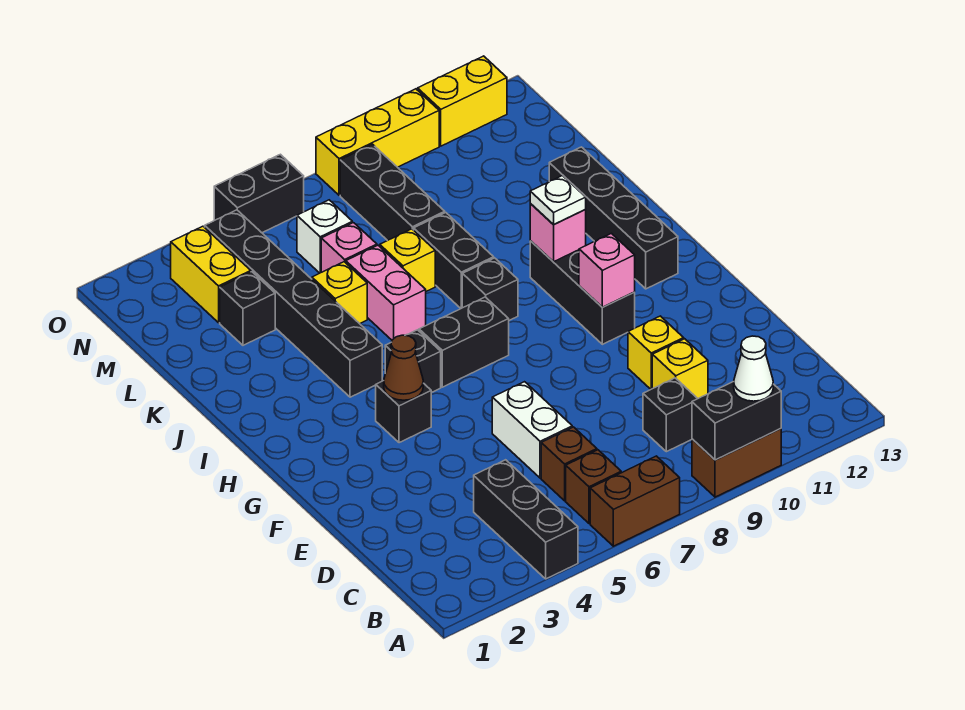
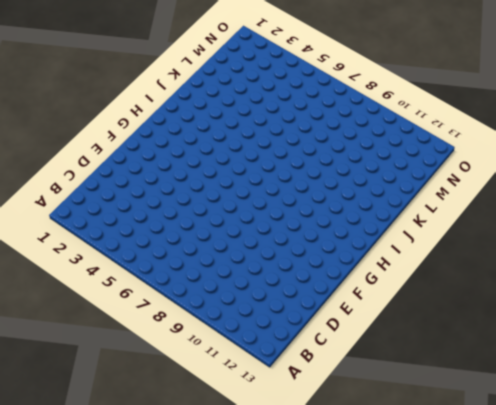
none -> black brick A4:C4 level 1
none -> brown brick A6:A7 level 1
none -> brown brick A9:A10 level 1
none -> brown brick B6 level 1

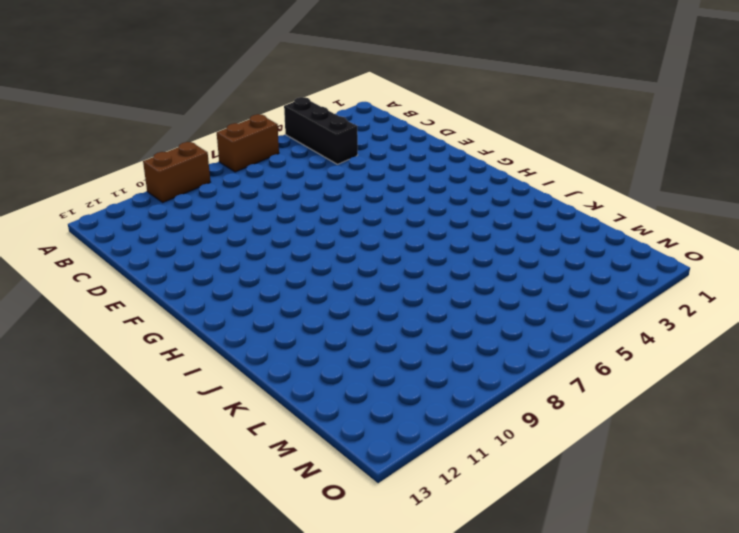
none -> brown brick B6 level 1
none -> brown brick C6 level 1
none -> black brick C9 level 1
none -> white brick D6:E6 level 1

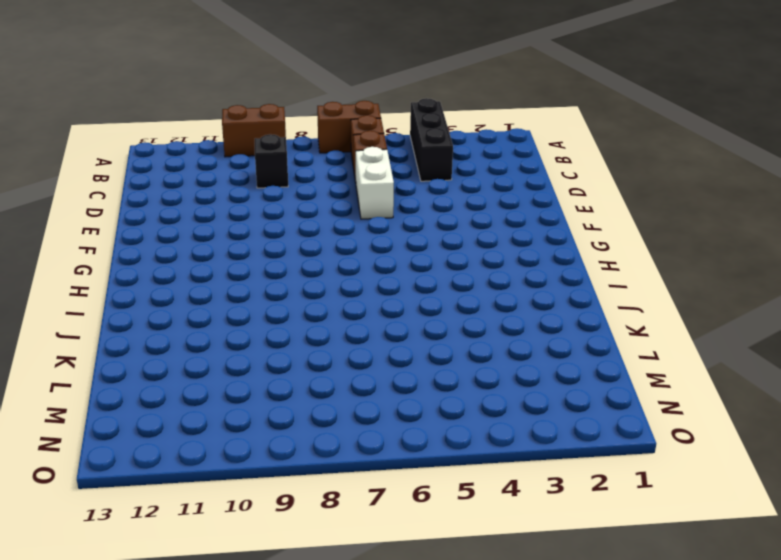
none -> yellow brick D10 level 1
none -> yellow brick E10 level 1
none -> black brick G4 level 1
none -> black brick G10:I10 level 1

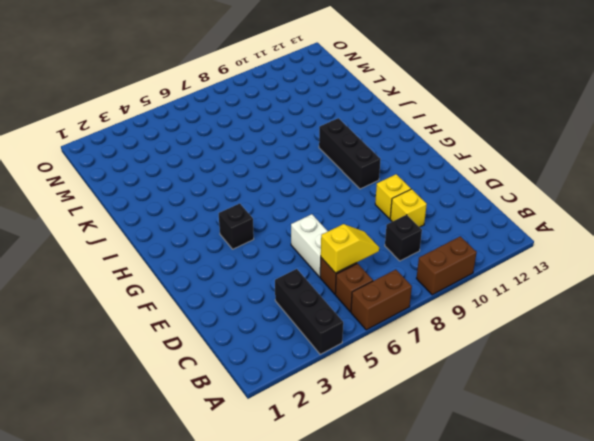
yellow slope C6:C7 level 2 top 6 -> none
none -> black brick H5 level 1
none -> black brick H6:H7 level 1
none -> black brick H12:K12 level 1
none -> black brick I4:N4 level 1

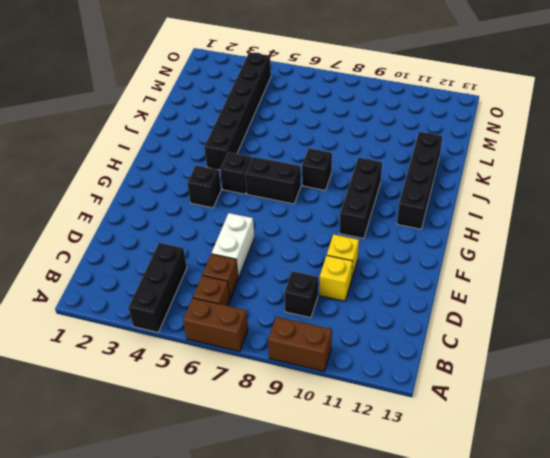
none -> pink brick J6:K6 level 1
none -> black brick J8:K8 level 1
none -> yellow brick K5 level 1
none -> yellow brick K7 level 1

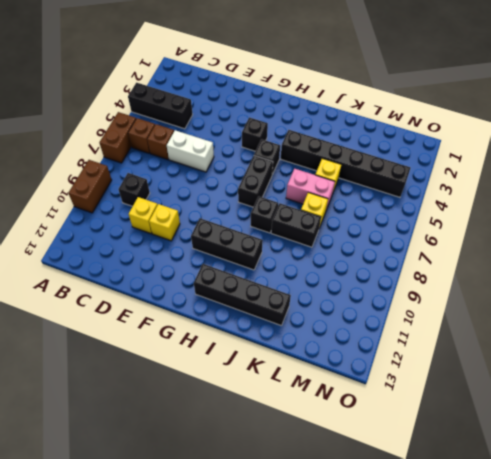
none -> black brick L3 level 1
none -> pink brick L6 level 1
none -> black brick L8:N8 level 1
none -> yellow brick M3:N3 level 1

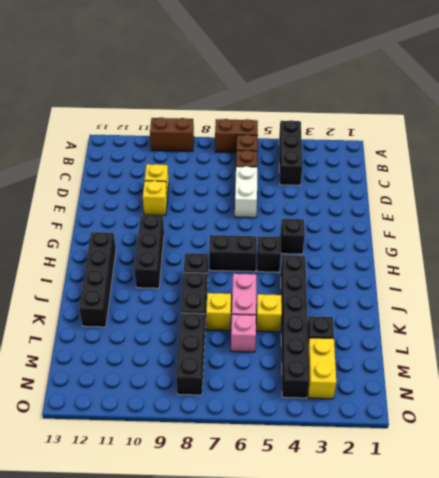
none -> black brick C9 level 1
none -> white brick M6 level 1
none -> black brick O5:O6 level 1
none -> yellow brick O8:O10 level 1

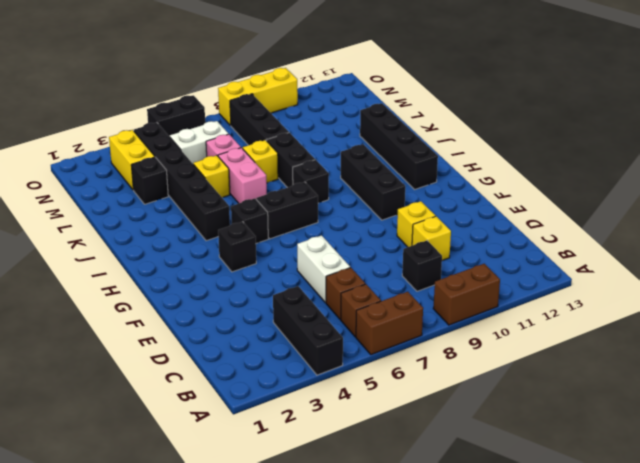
white brick M5:M6 level 1 -> white brick M6 level 1
none -> yellow brick O11:O12 level 1
none -> black brick A9:A10 level 2
none -> brown cone G4 level 2
none -> pink brick G10 level 2

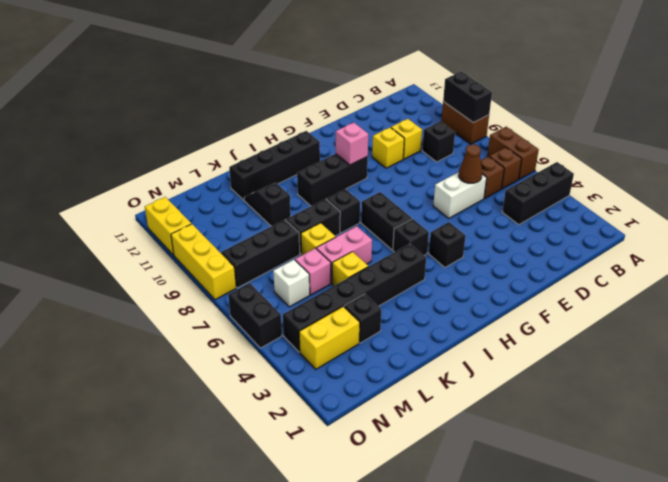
brown cone D6 level 2 -> brown cone G4 level 2
black slope K10:K11 level 1 top 10 -> none
none -> pink brick I10 level 2
none -> white cone A10 level 3
none -> white plate I10 level 3

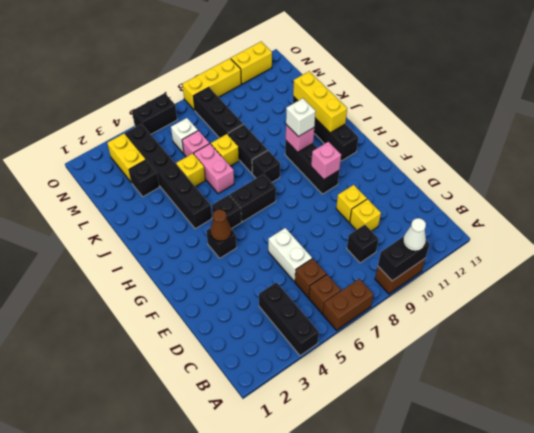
white brick I10 level 3 -> white plate I10 level 3
yellow brick I12:K12 level 2 -> none

